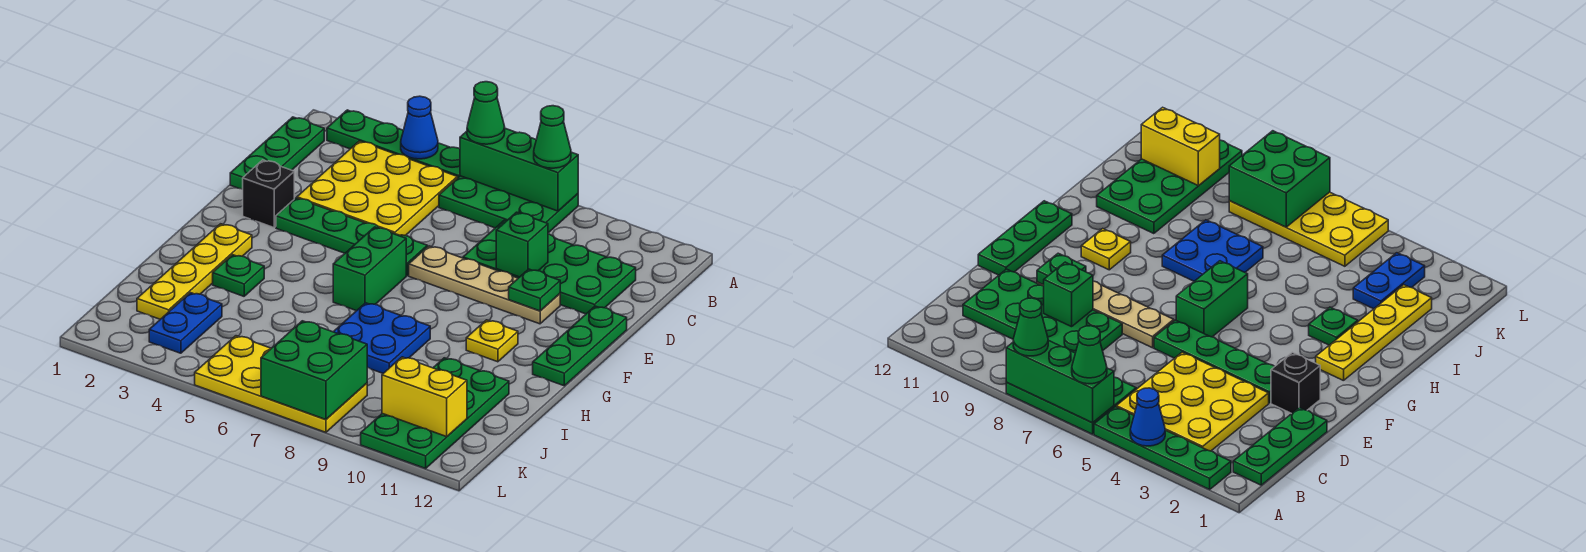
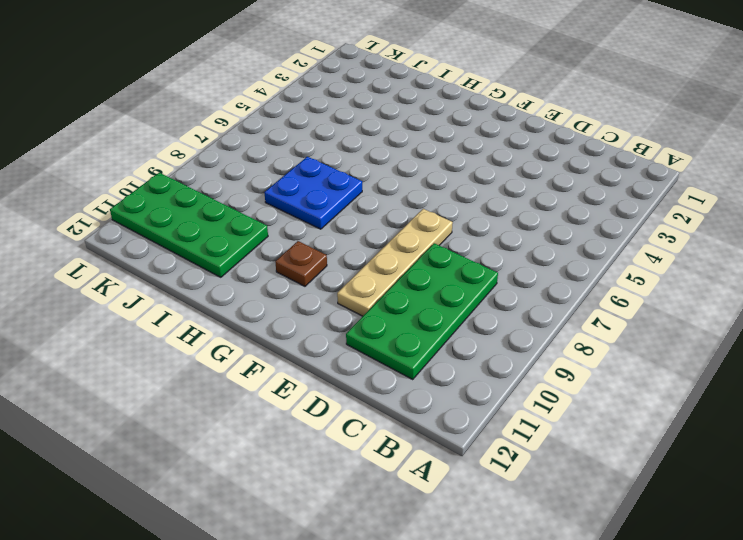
brown plate G10 level 1 -> yellow plate G10 level 1
none -> green plate A2:A5 level 1
none -> green plate A6:B8 level 1
none -> green plate B1:D1 level 1

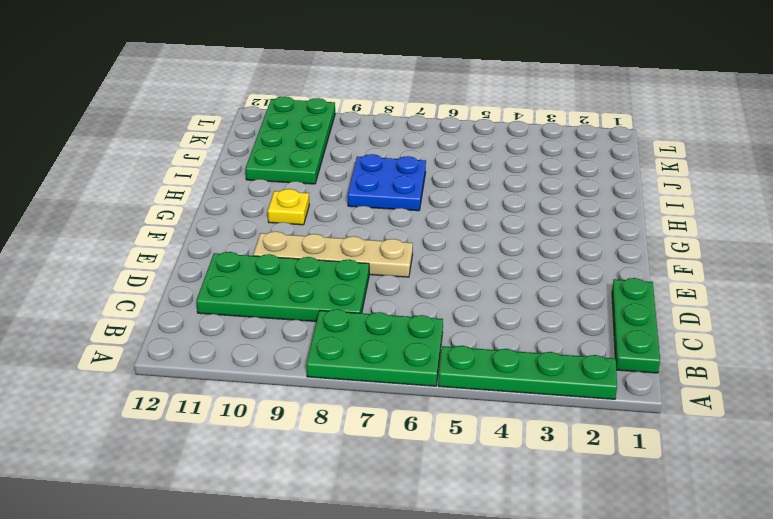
none -> yellow plate B3:D5 level 1
none -> black brick E2 level 1
none -> green plate E3:E6 level 1

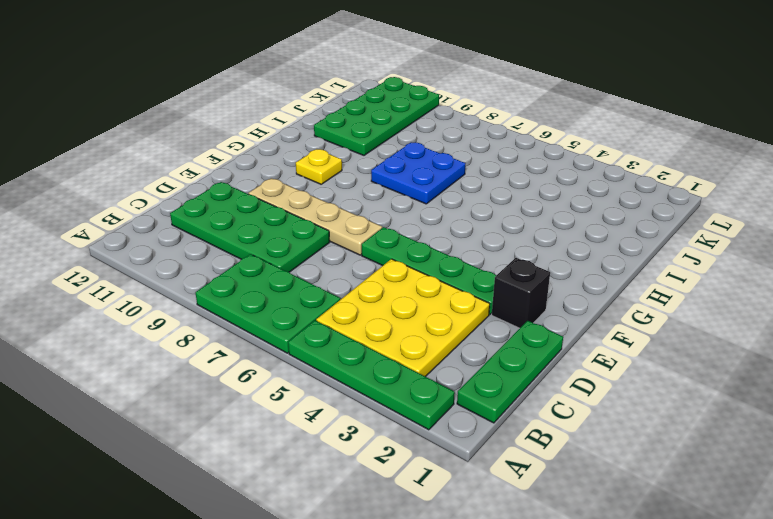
none -> green plate E12:G12 level 1
none -> green brick F6:G6 level 1
none -> yellow plate G2:J2 level 1

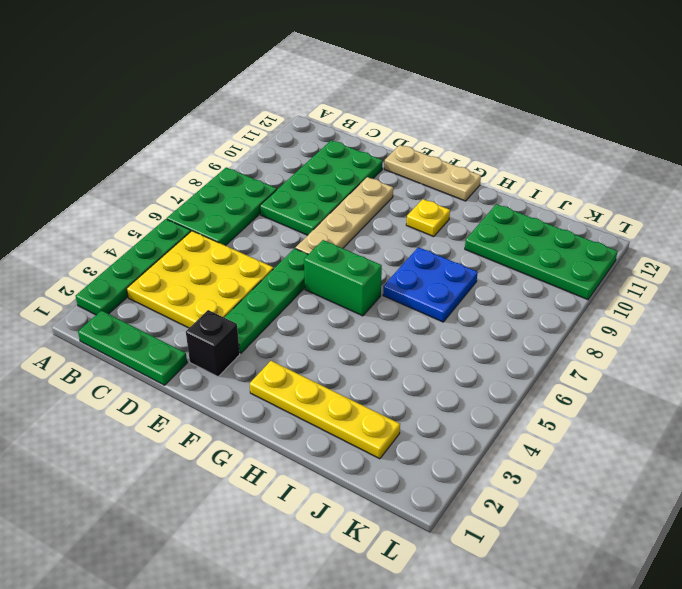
tan plate E12:G12 level 1 -> green plate E12:G12 level 1
none -> green plate H3 level 1
none -> blue plate J3:K3 level 1
none -> yellow plate K5:L8 level 1

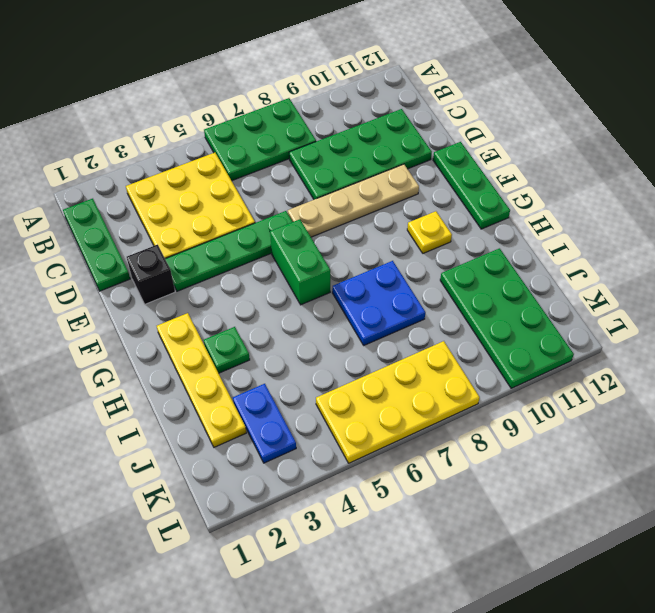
none -> green plate A2:A5 level 1
none -> blue cone A4 level 2
none -> green brick A6:A8 level 2

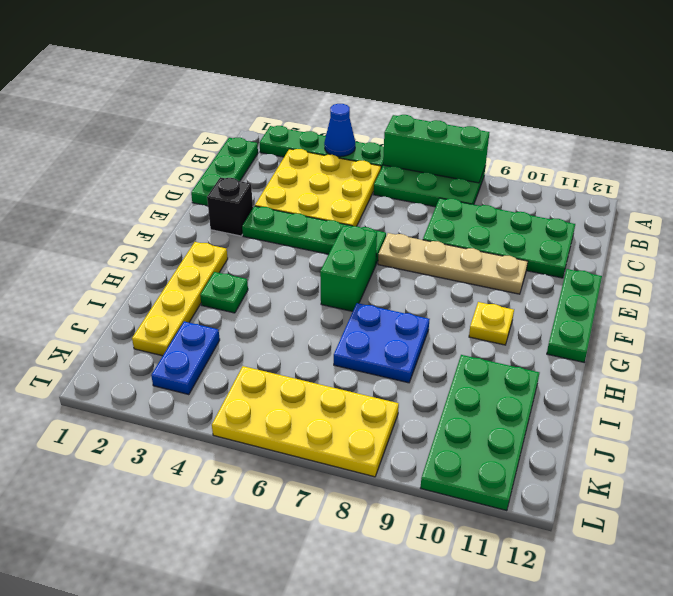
none -> green brick D9 level 2
none -> green plate E10 level 2
none -> green brick K7:L8 level 2

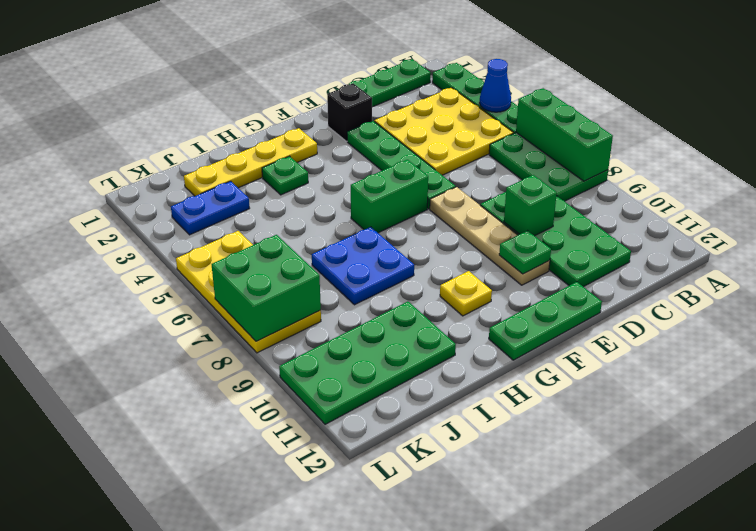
none -> yellow brick K10:K11 level 2
none -> green cone A6 level 3
none -> green cone A8 level 3

